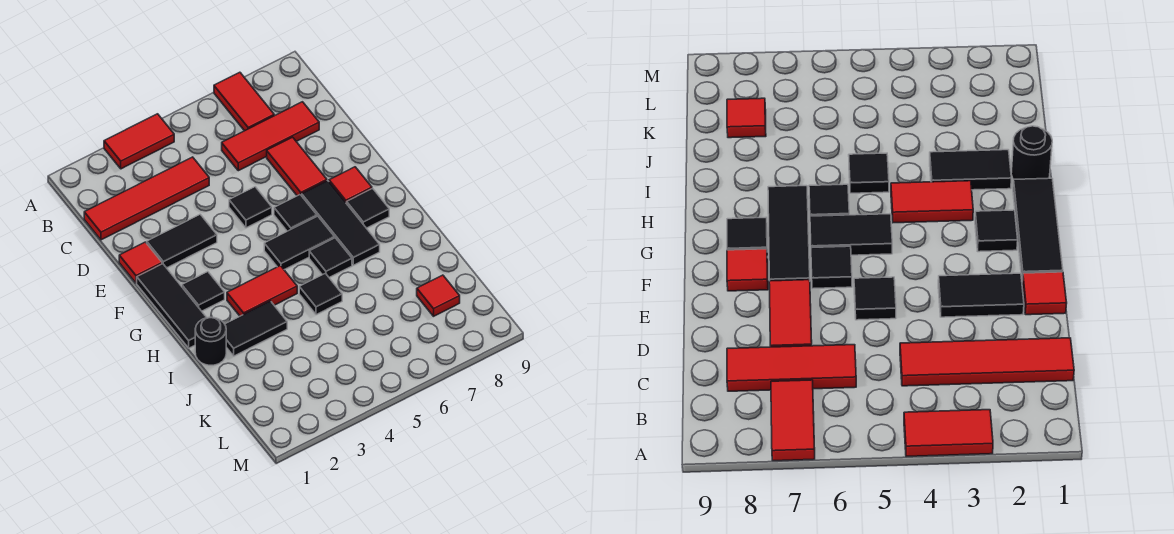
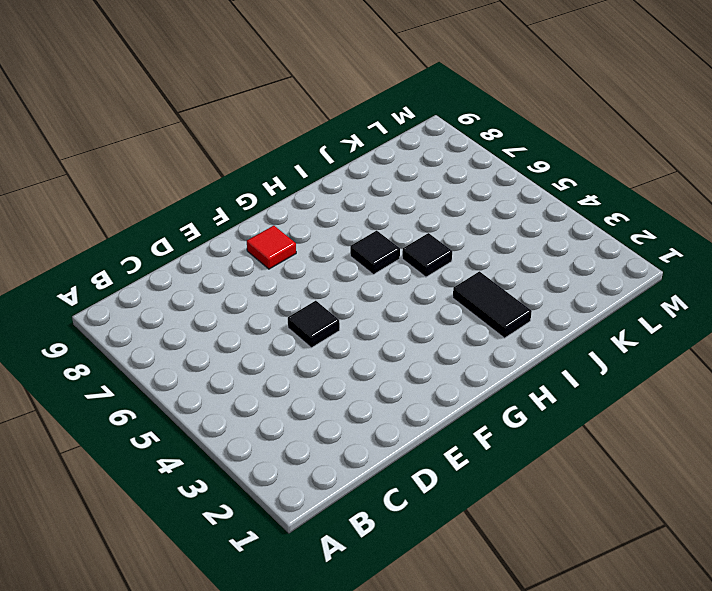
none -> red tile A3:A4 level 1
none -> red tile A7:B7 level 1
none -> red tile C1:C4 level 1

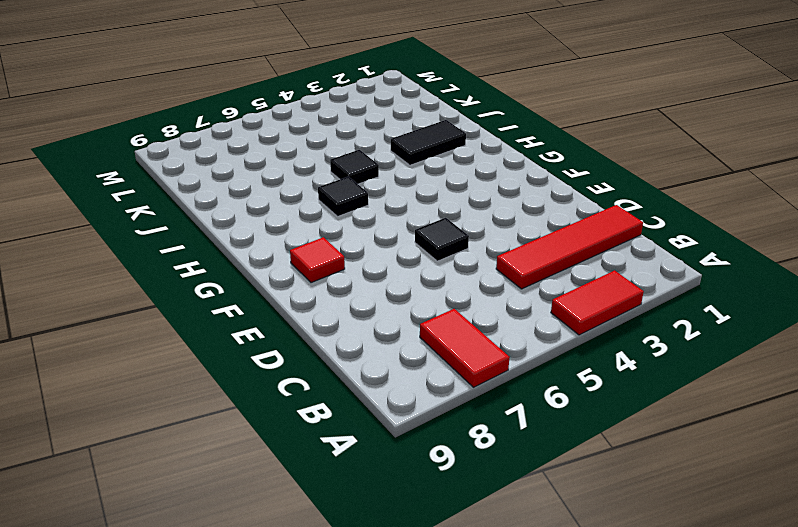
none -> red tile C6:C8 level 1
none -> red tile D7:E7 level 1
none -> red tile E1 level 1

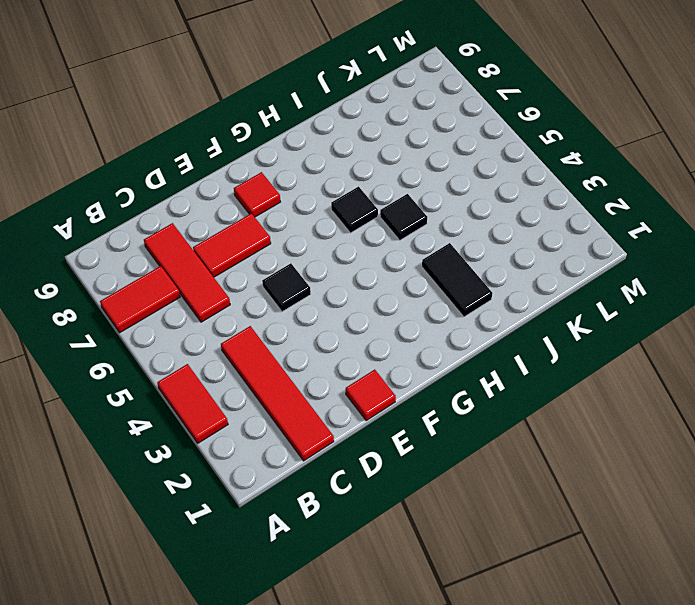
none -> black tile E2:E3 level 1
none -> black tile F1:H1 level 1
none -> black tile F6 level 1

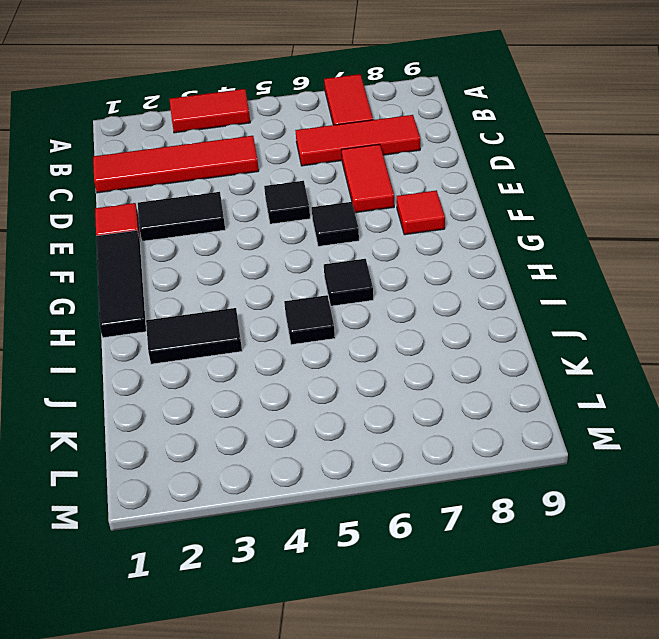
none -> black tile F7:H7 level 1
none -> black tile G2 level 1
none -> black tile G5:G6 level 1

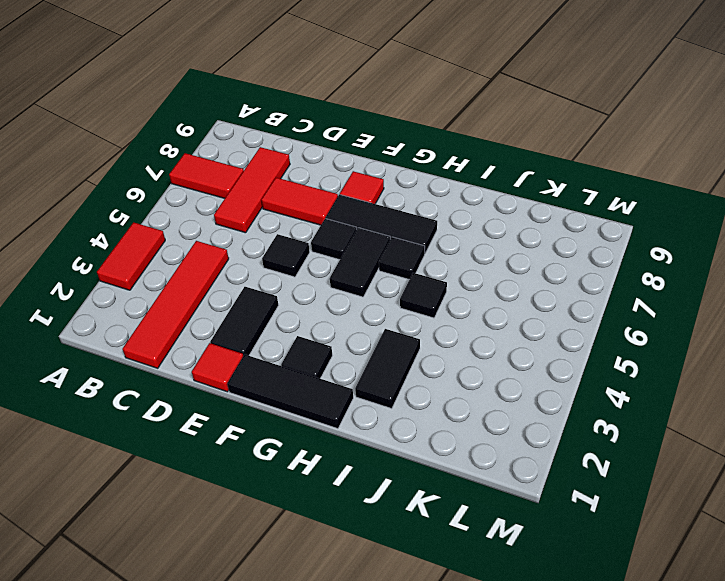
none -> black tile G8 level 1
none -> red tile H3:H4 level 1
none -> black round brick I1 level 1

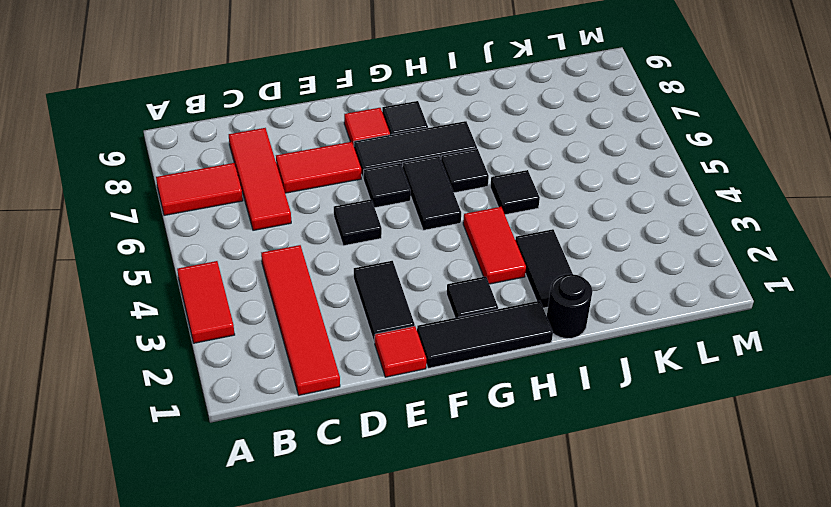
none -> red tile K8 level 1

